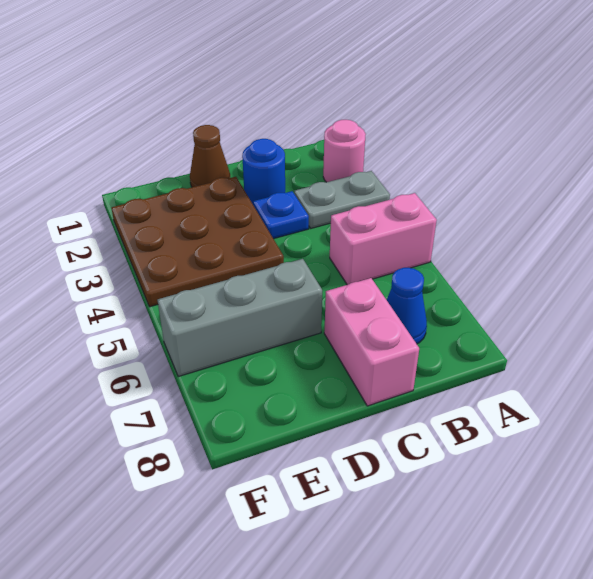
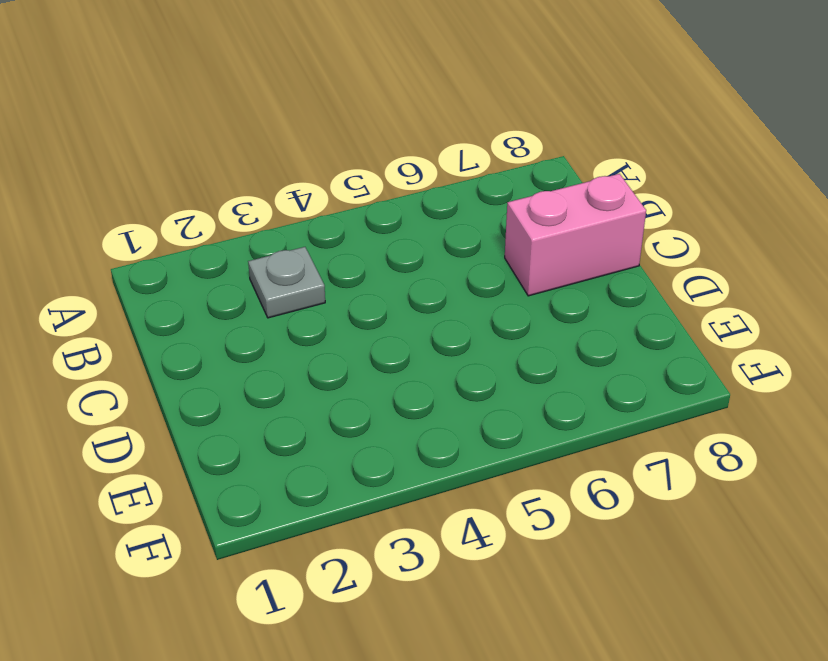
grey plate B3 level 1 -> grey plate A3:B3 level 1
none -> pink round brick A2 level 1
none -> pink brick A5:B5 level 1

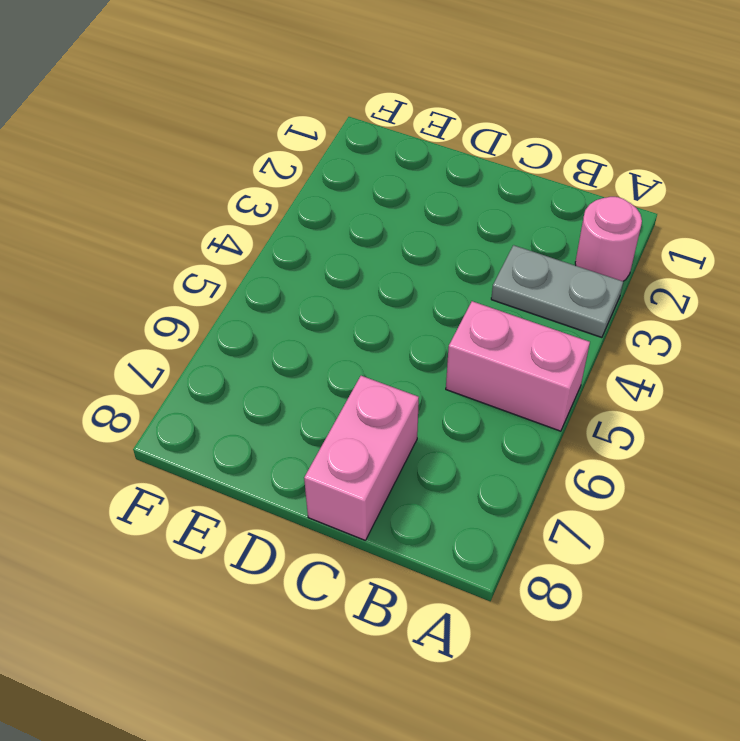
none -> blue cone B7 level 1
none -> blue round brick C2 level 1

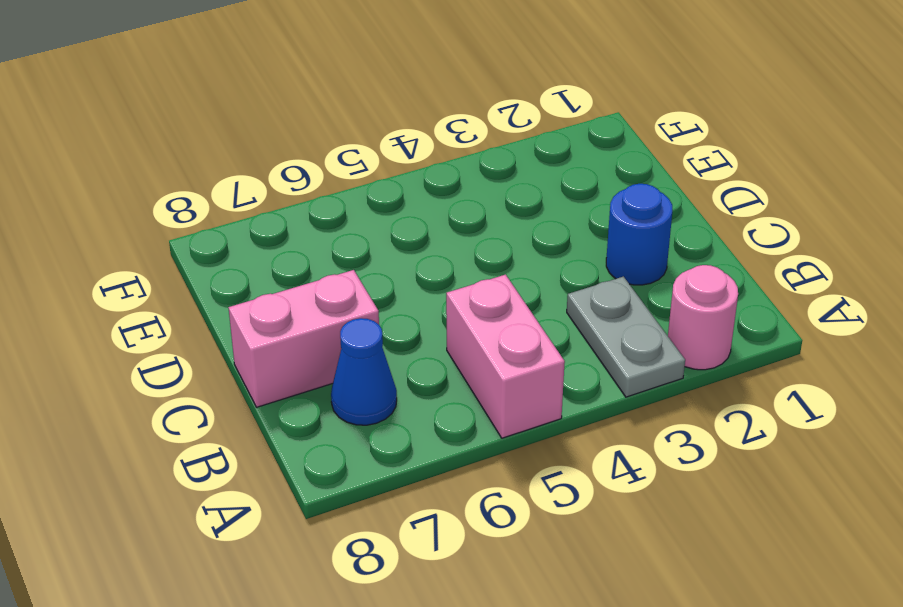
none -> blue plate C3 level 1
none -> brown cone D1 level 1

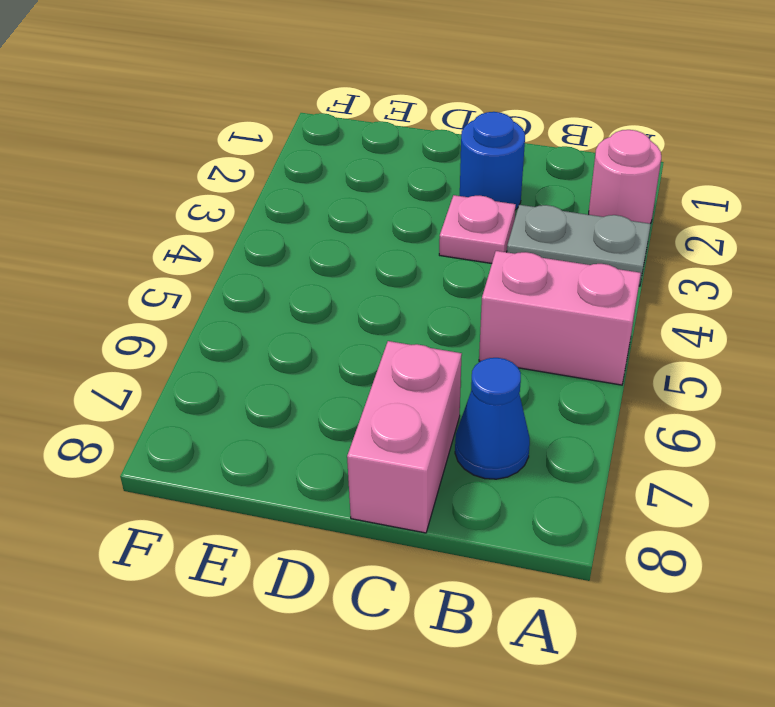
pink plate C3 level 1 -> blue plate C3 level 1
none -> brown cone D1 level 1
none -> brown plate D2:F4 level 1

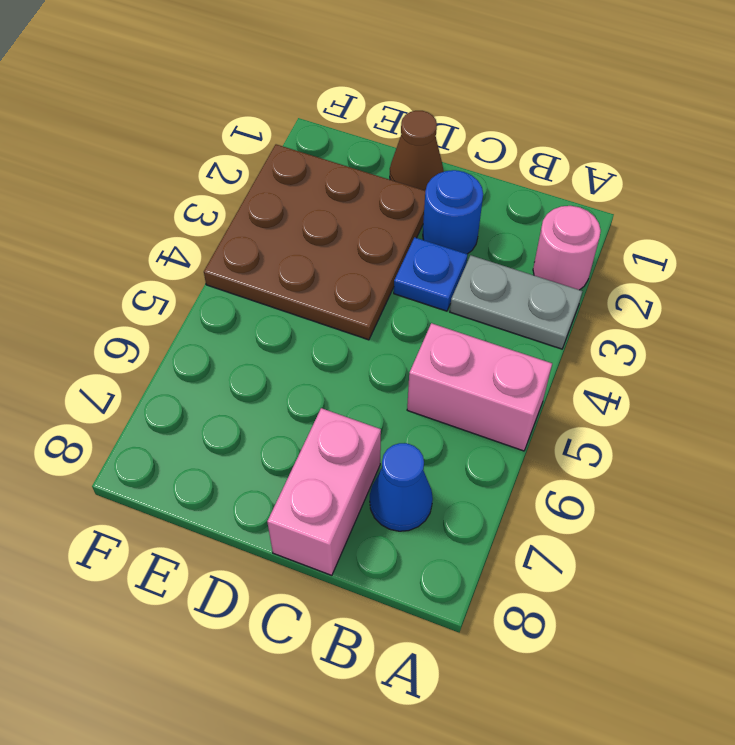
none -> grey brick D6:F6 level 1

